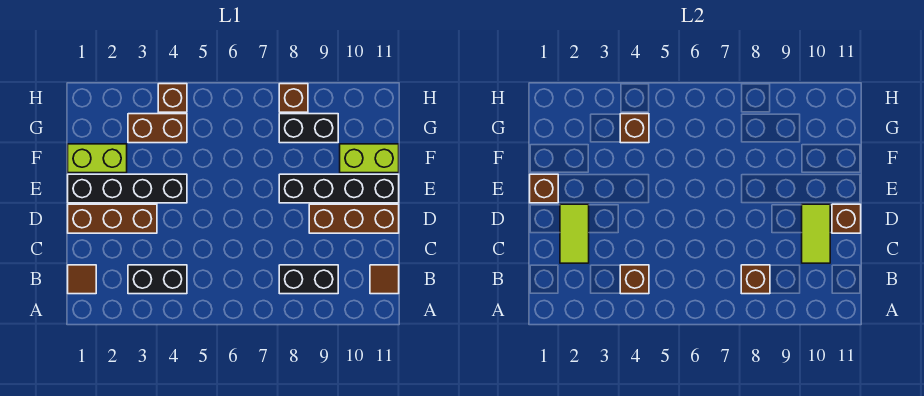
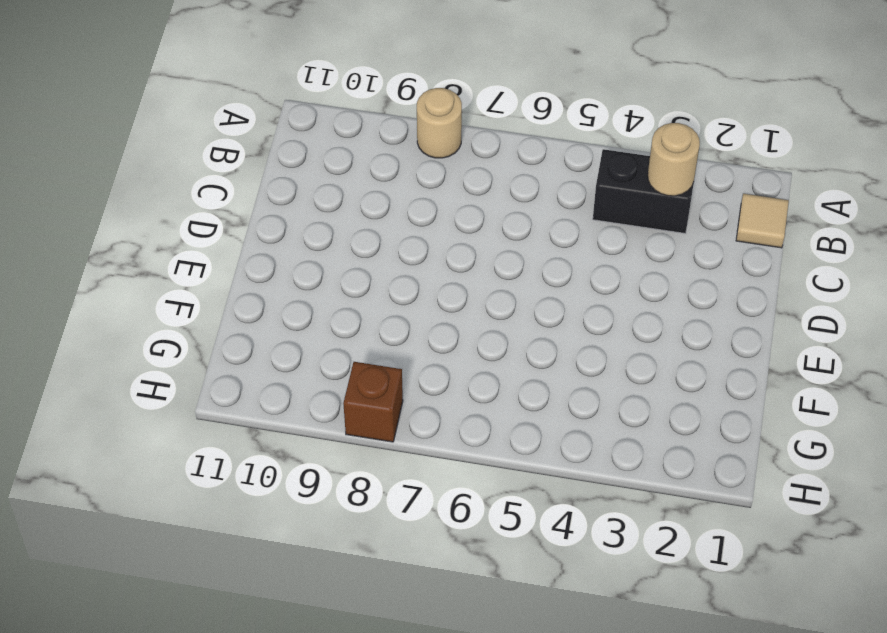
tan round brick A8 level 1 -> none
tan tile B1 level 1 -> brown tile B1 level 1
tan round brick B3 level 2 -> none
none -> black brick B8:B9 level 1
none -> brown tile B11 level 1
none -> brown brick D1:D3 level 1

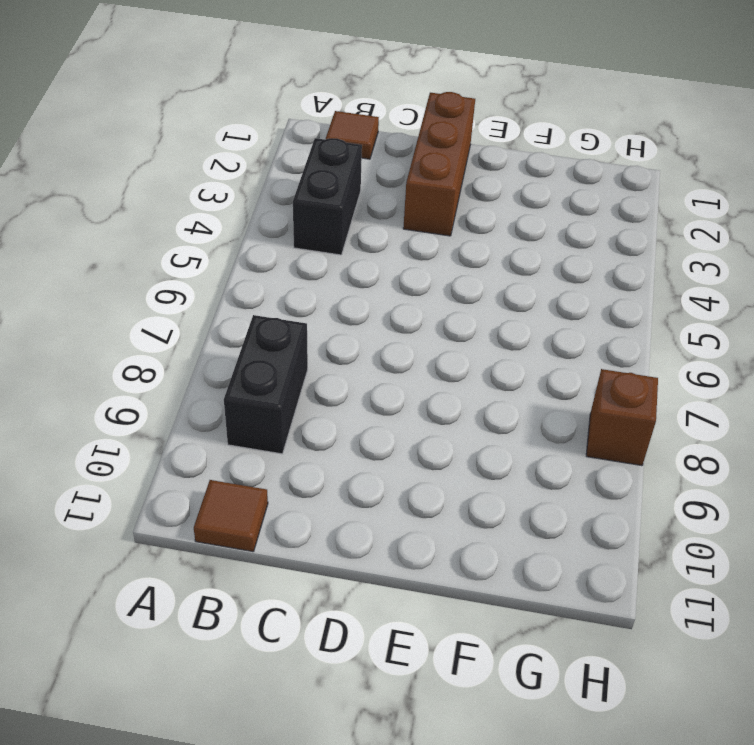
none -> brown brick D9:D11 level 1
none -> black brick E1:E4 level 1
none -> black brick E8:E11 level 1

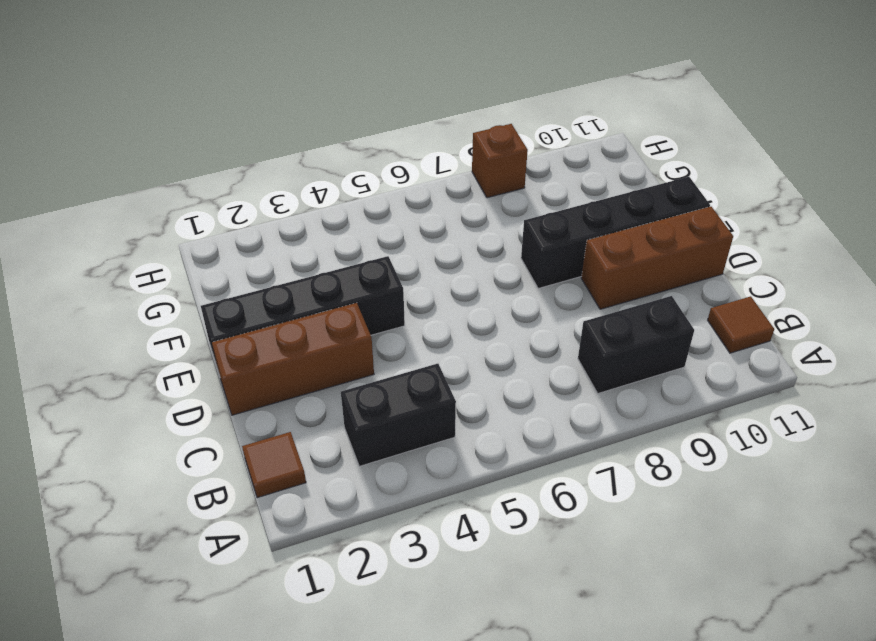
none -> lime brick F1:F2 level 1
none -> lime brick F10:F11 level 1
none -> brown brick G3:G4 level 1

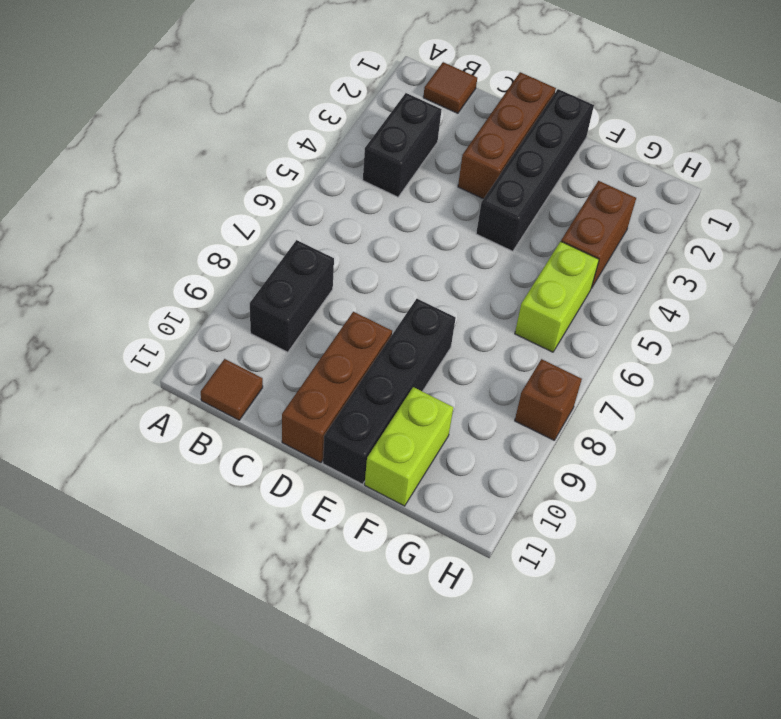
lime brick G5:G6 level 1 -> lime brick F1:F2 level 1
none -> black brick G8:G9 level 1
none -> brown brick H4 level 1
none -> brown brick B4 level 2

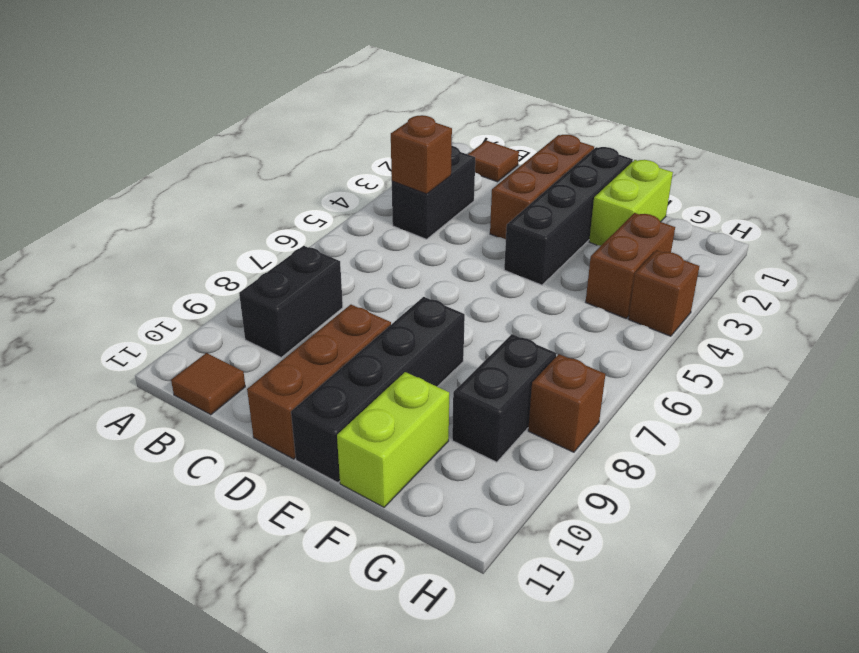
none -> brown brick B8 level 2
none -> lime tile C2:D2 level 2
none -> lime tile C10:D10 level 2

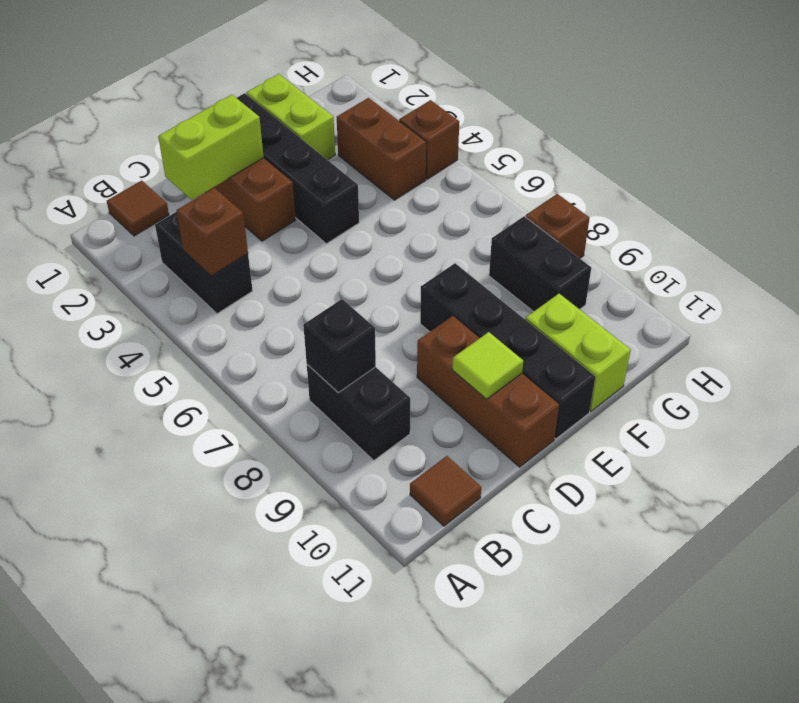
black brick B8 level 2 -> brown brick B8 level 2
lime brick C2:D2 level 2 -> lime tile C2:D2 level 2
lime tile D10 level 2 -> lime tile C10:D10 level 2
none -> brown brick D11 level 2
none -> brown brick E1 level 2
none -> brown brick G4 level 2

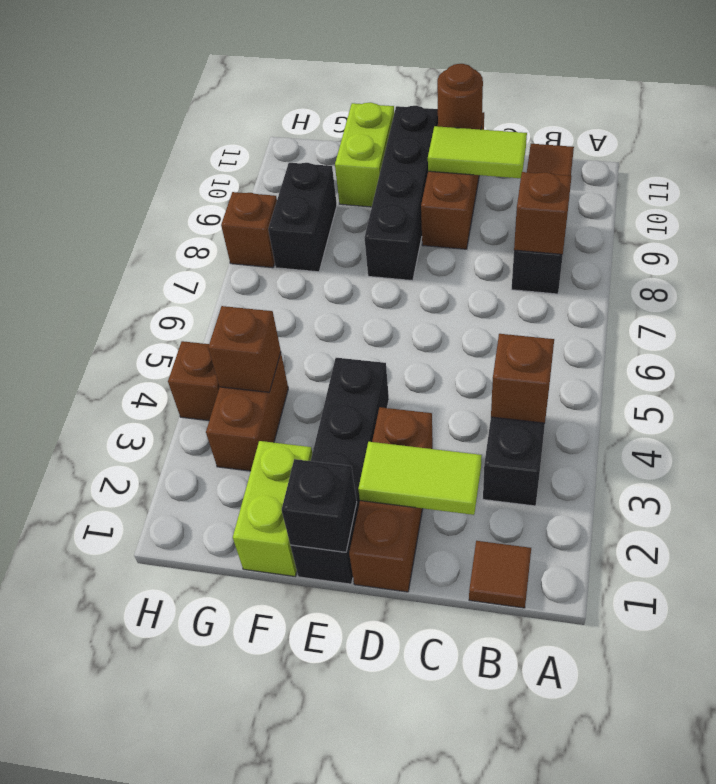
brown round brick D11 level 2 -> brown brick D11 level 2
black brick E1 level 2 -> brown brick E1 level 2

